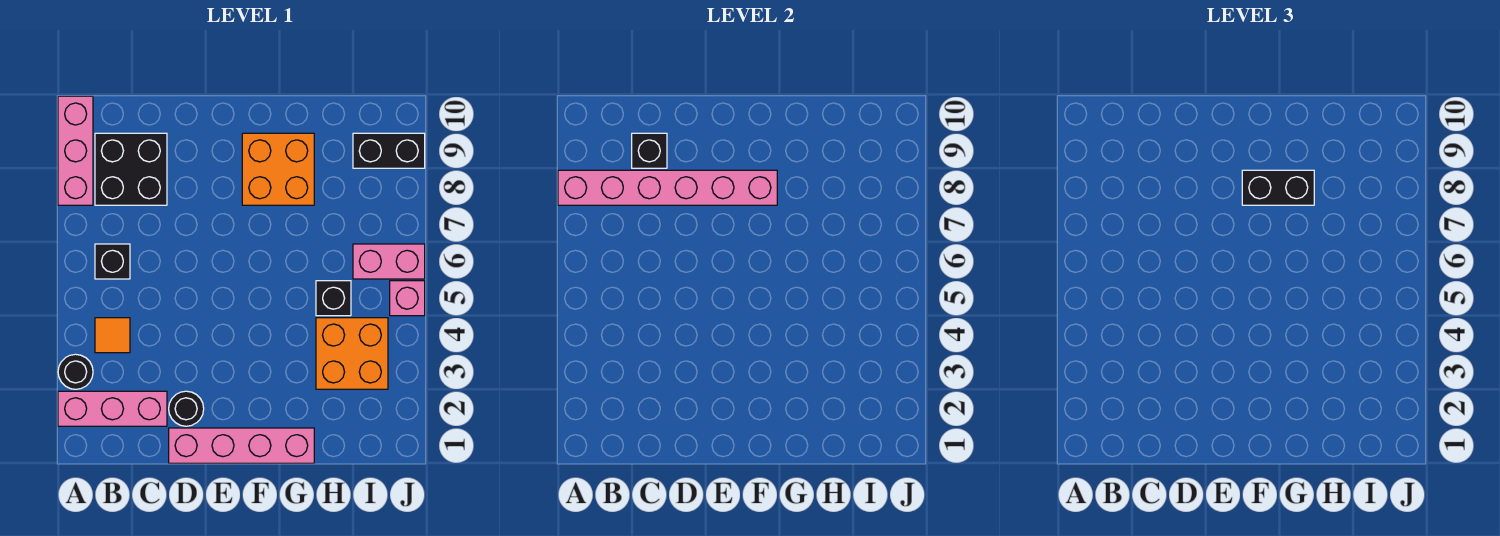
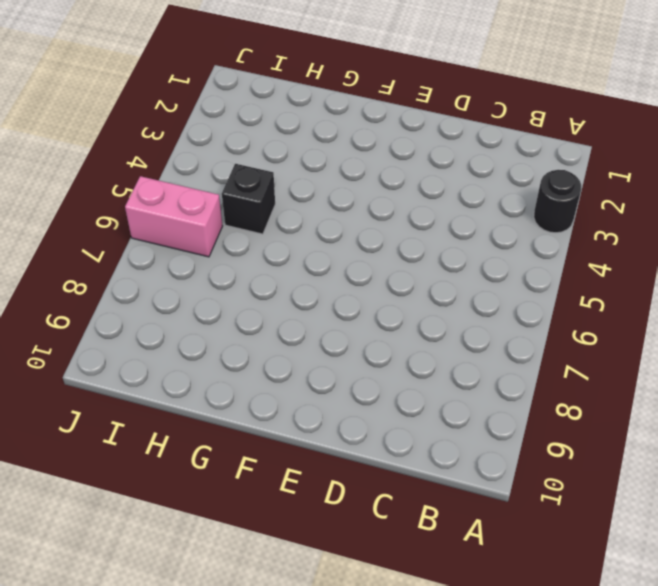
none -> pink brick A2:C2 level 1
none -> pink brick A8:A10 level 1
none -> orange tile B4 level 1

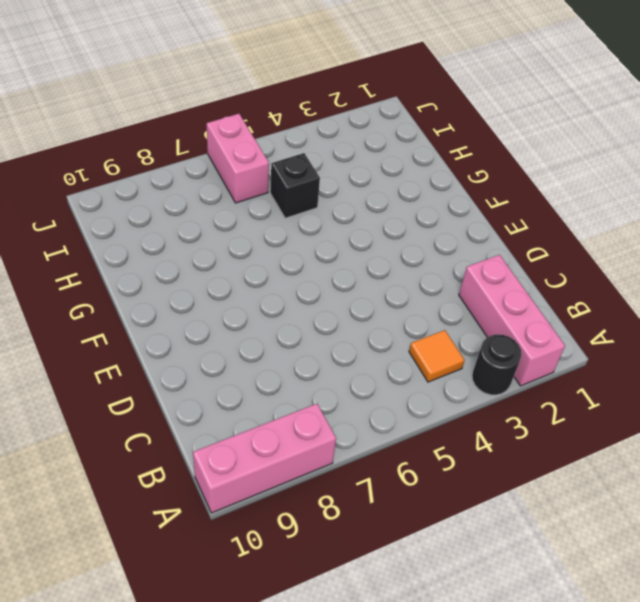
none -> black brick B6 level 1
none -> black brick B8:C9 level 1
none -> pink brick D1:G1 level 1

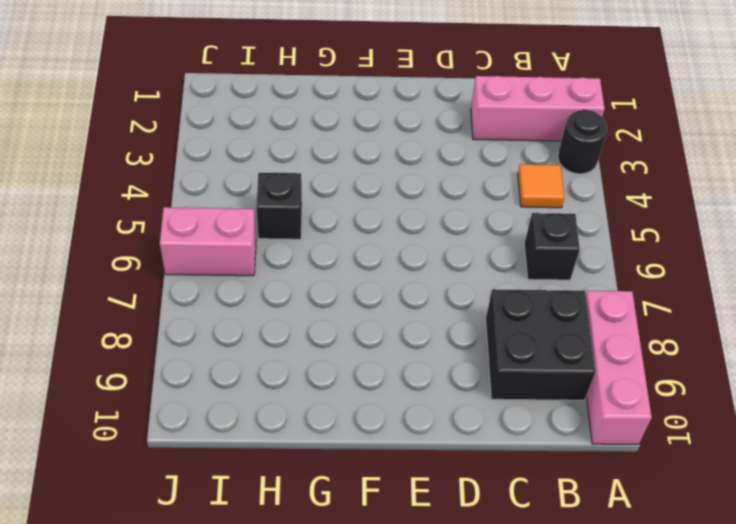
none -> pink brick D1:G1 level 1
none -> black round brick D2 level 1
none -> orange brick F8:G9 level 1

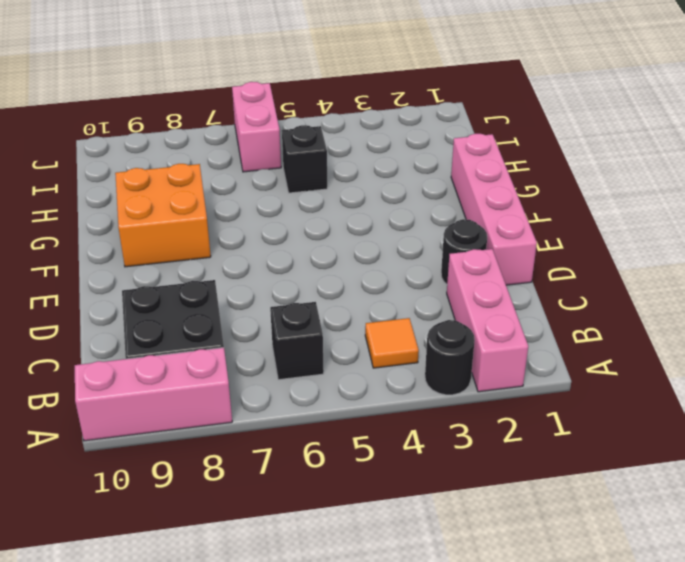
none -> orange brick H3:I4 level 1
none -> black brick I9:J9 level 1
none -> pink brick J5 level 1

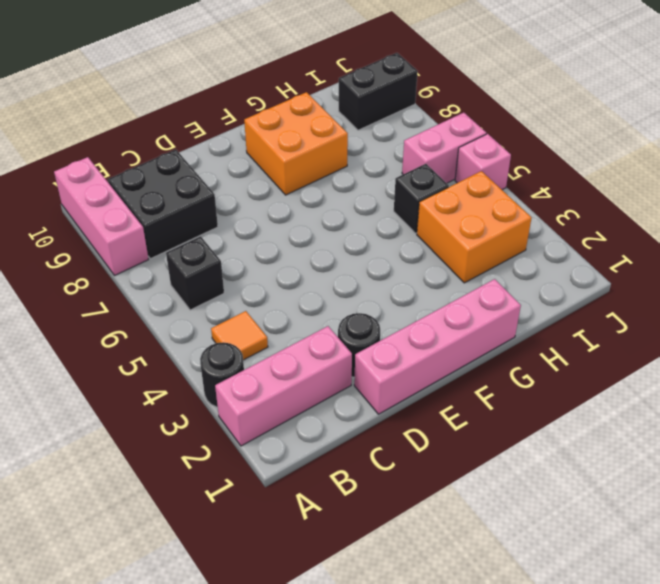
none -> pink brick A8:F8 level 2
none -> black brick C9 level 2
none -> black brick F8:G8 level 3

